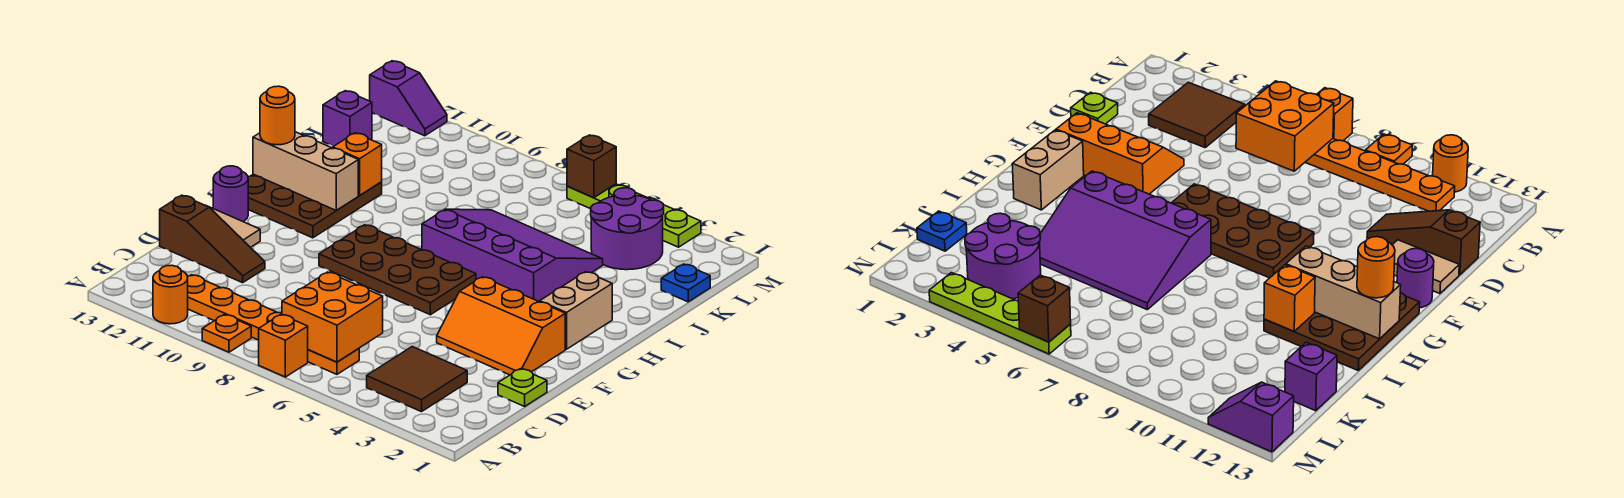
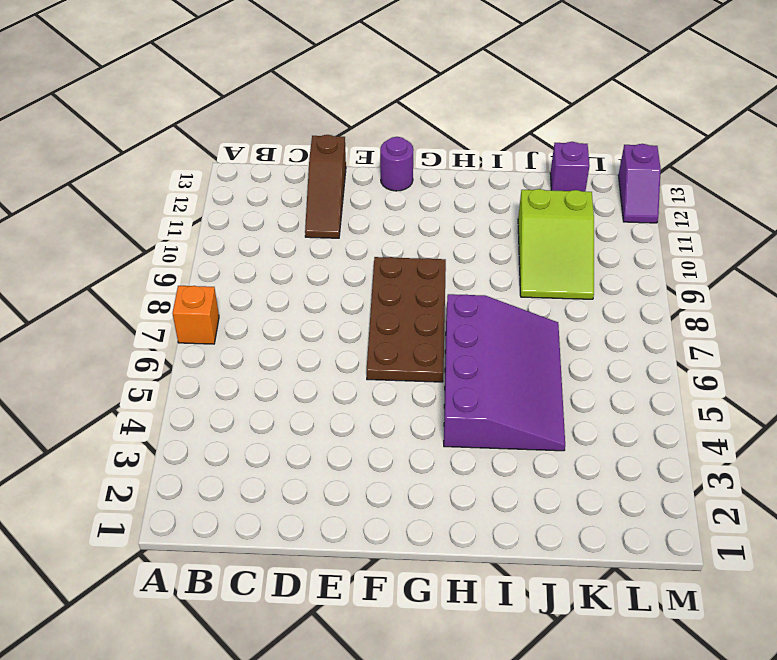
lime slope J9:K11 level 1 top 11 -> none
none -> orange plate A9 level 1
none -> orange round brick A11 level 1
none -> brown tile B3:C4 level 1

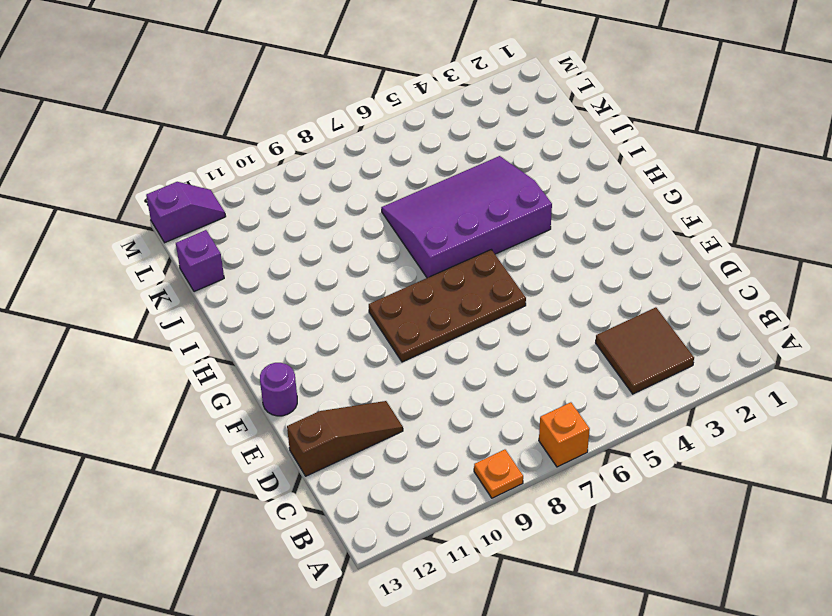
none -> orange round brick A11 level 1
none -> orange plate B6:B11 level 1
none -> lime plate D1 level 1

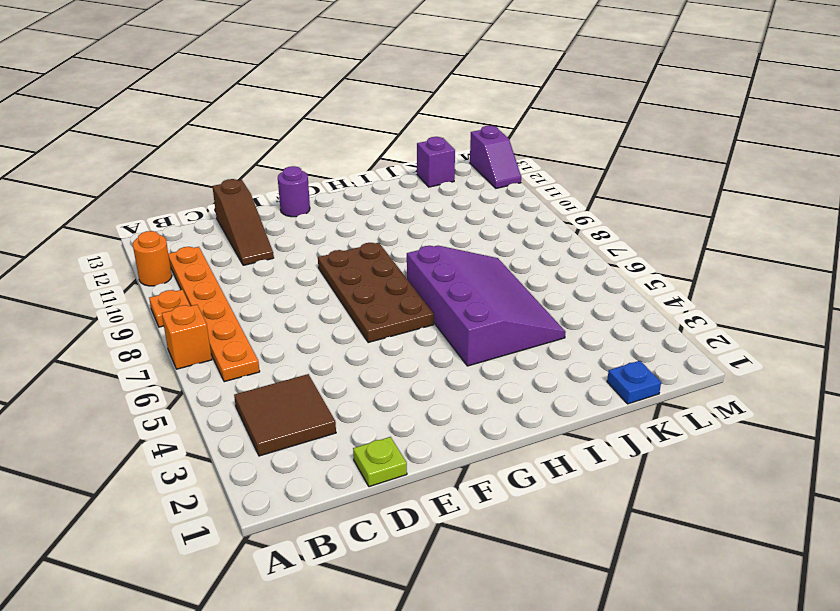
none -> orange slope E2:F4 level 1 top F
none -> tan tile E12:E13 level 1
none -> tan brick G2:H2 level 1

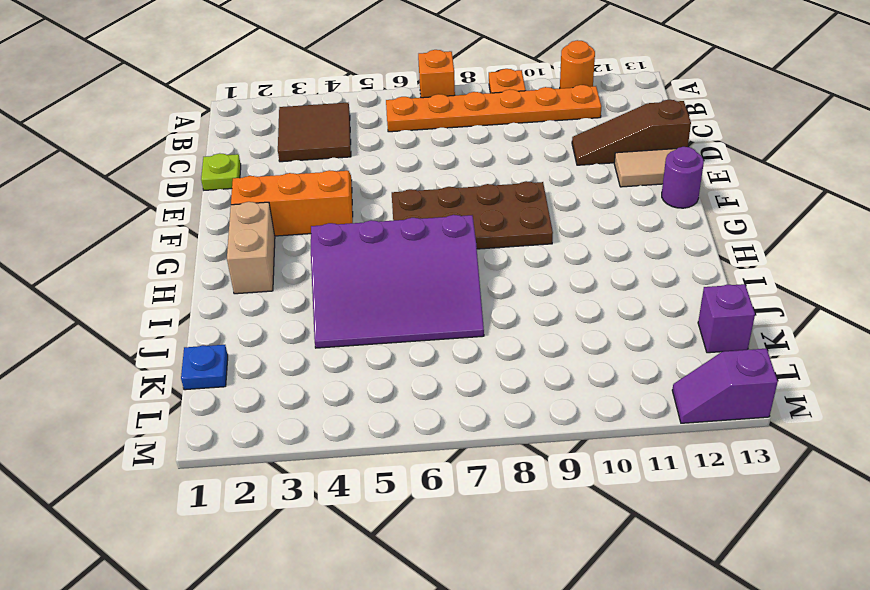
none -> brown plate G11:I13 level 1
none -> purple round brick K3:L4 level 1
none -> lime plate M3:M6 level 1

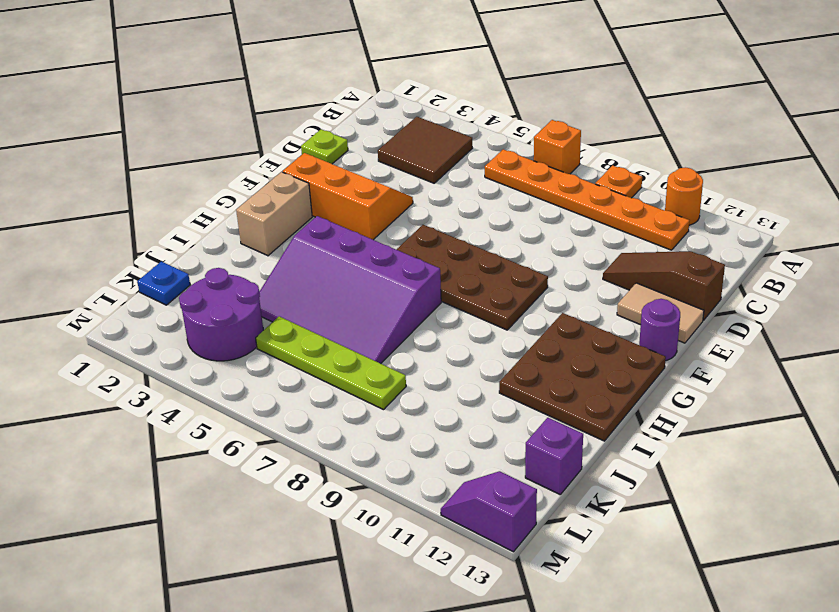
lime plate K5:K8 level 1 -> lime plate M3:M6 level 1
none -> orange brick B6:C7 level 2
none -> tan brick H11:H13 level 2
none -> orange brick I11 level 2

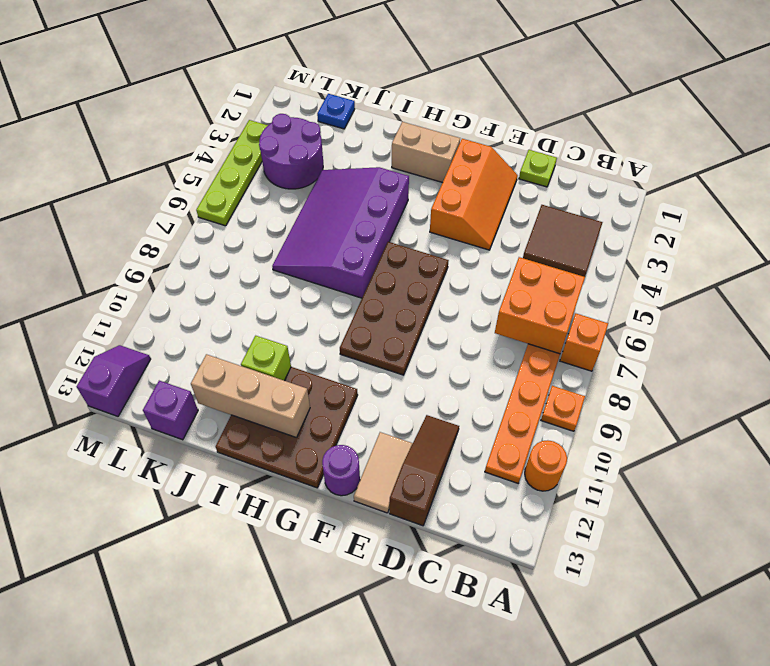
tan brick H12:J12 level 2 -> tan brick H11:H13 level 2
lime brick I11 level 2 -> orange brick I11 level 2
none -> brown brick M6 level 2
none -> orange round brick H13 level 3

